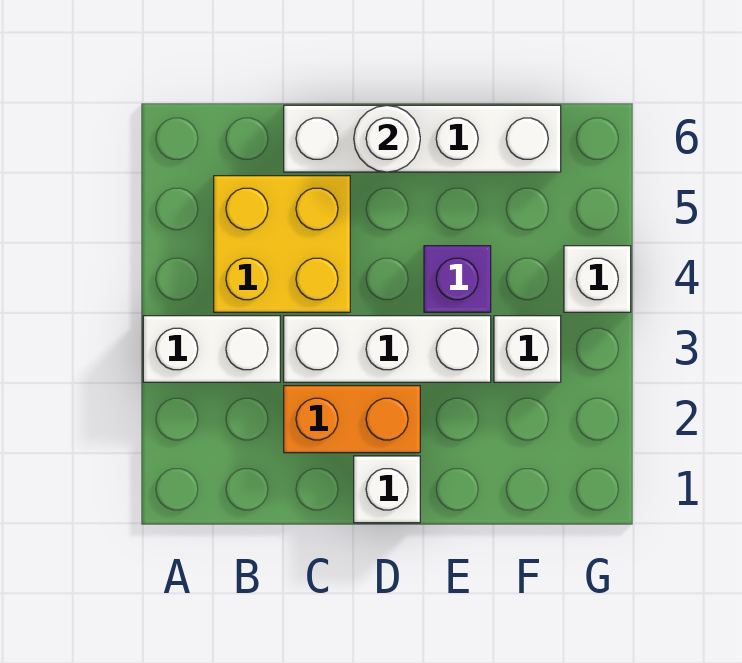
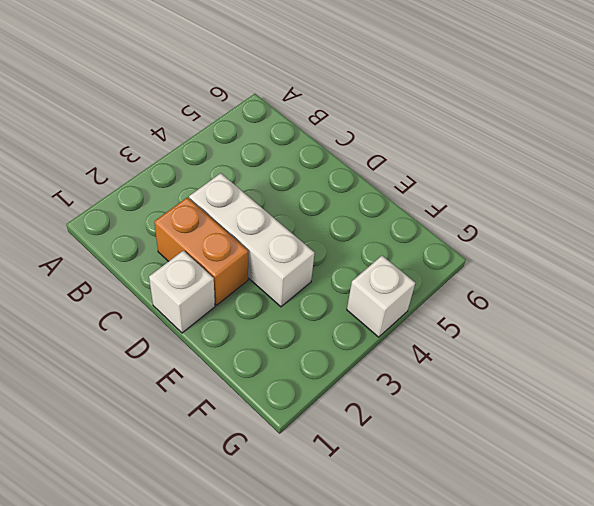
none -> white brick A3:B3 level 1
none -> yellow brick B4:C5 level 1

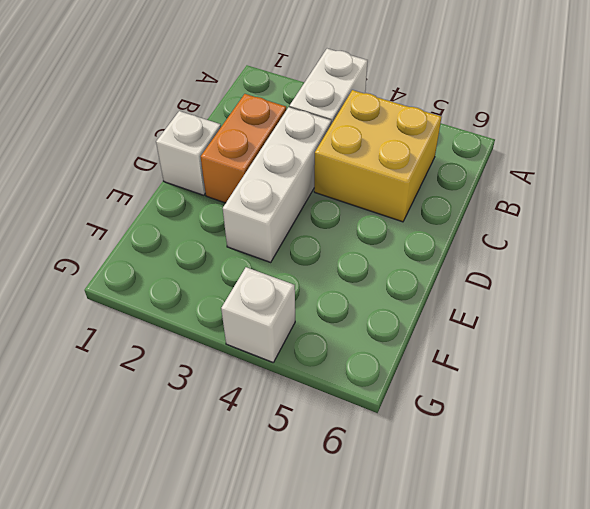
none -> white brick C6:F6 level 1
none -> purple brick E4 level 1

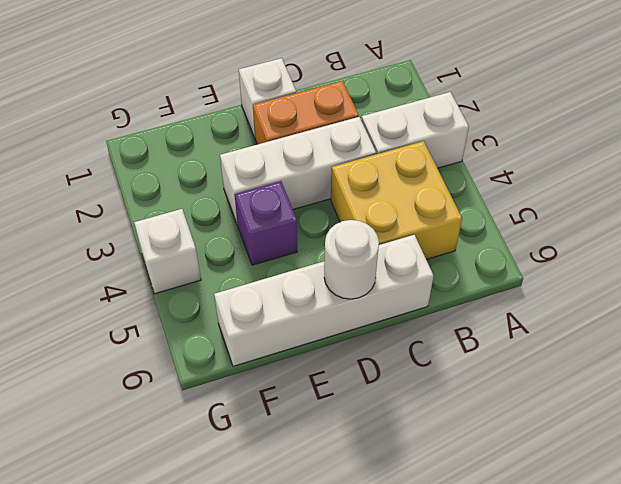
none -> white brick F3 level 1

